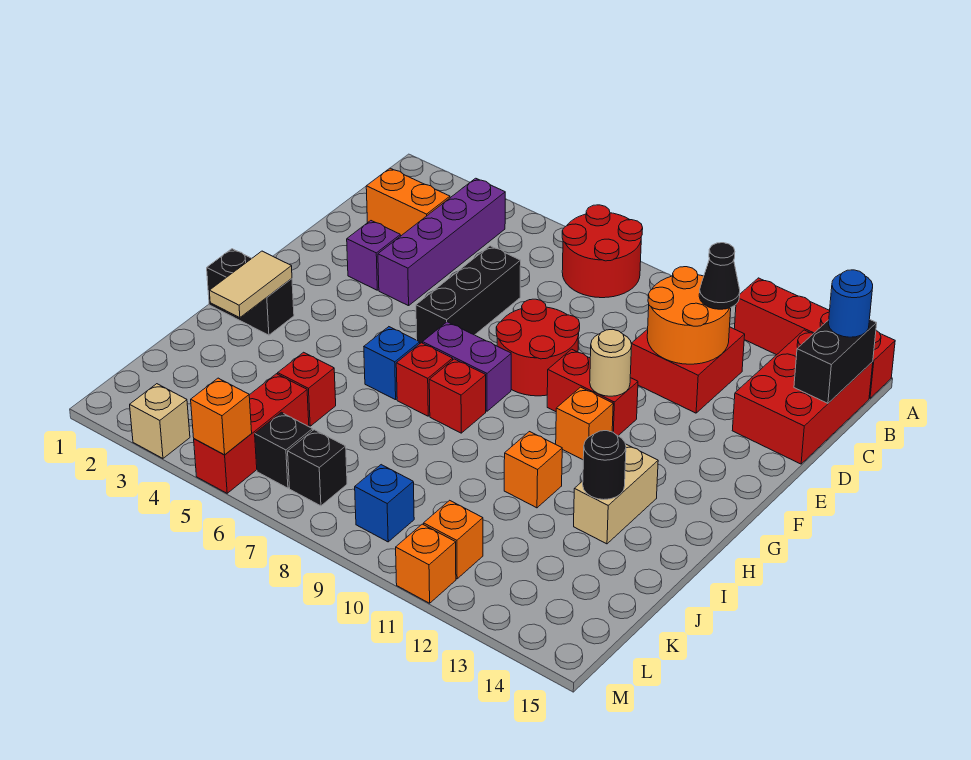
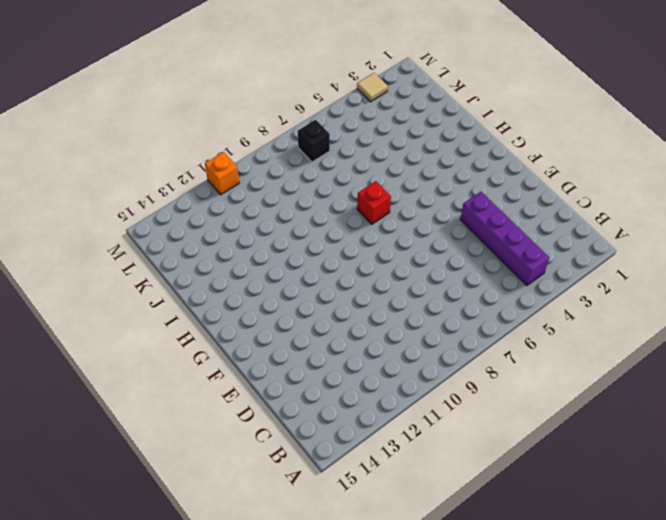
tan tile M3 level 1 -> tan brick M3 level 1
none -> red round brick A7:B8 level 1
none -> red brick A12:A15 level 1
none -> red brick B14:D15 level 1
none -> orange brick C2:C3 level 1

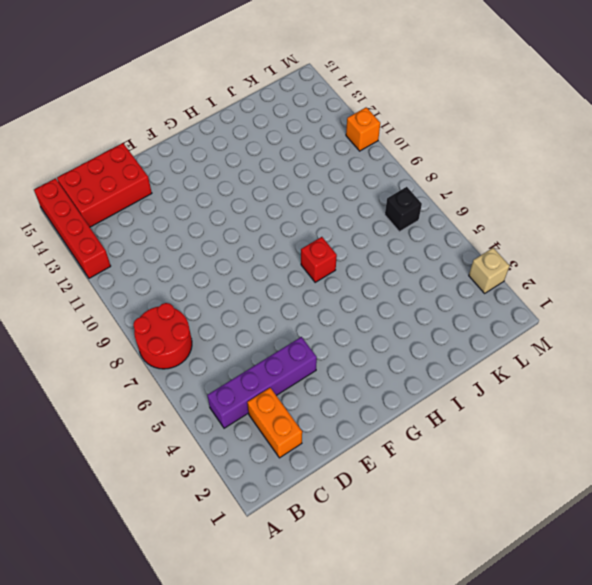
none -> red brick C11:D12 level 1
none -> black brick D6:F6 level 1
none -> purple brick E3 level 1
none -> red round brick E8:F9 level 1

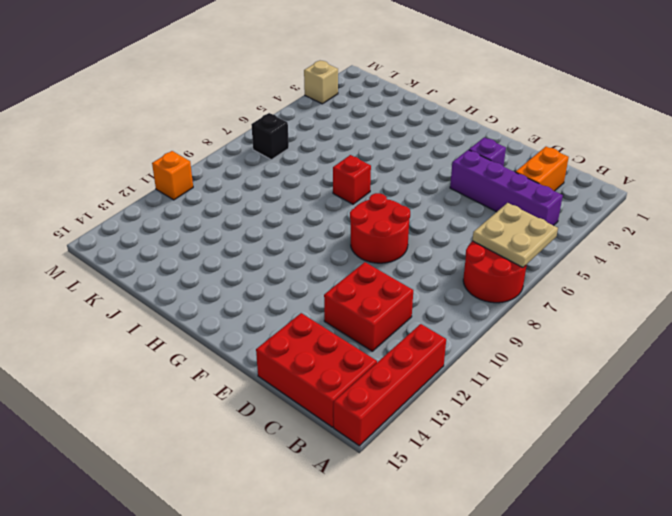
tan plate A6:B7 level 2 -> none
none -> black brick D6:F6 level 1
none -> red brick F10:F11 level 1
none -> purple brick G7:G8 level 1
none -> orange brick G11 level 1

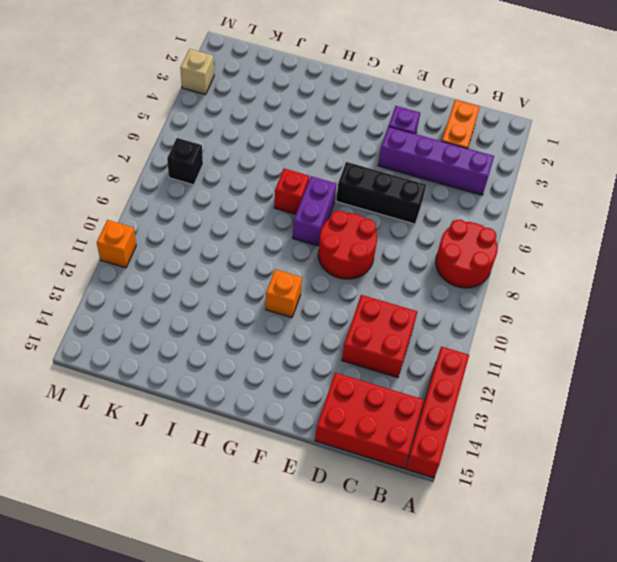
none -> red brick F10:F11 level 1
none -> black brick H1:H2 level 1
none -> blue brick H6 level 1
none -> red brick H8 level 1

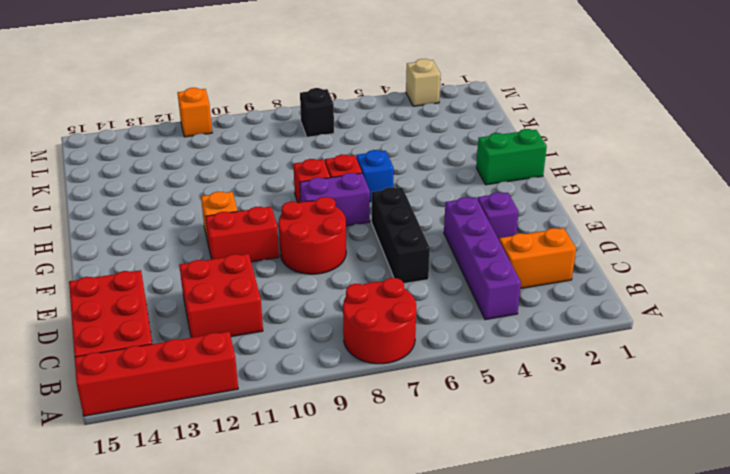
green brick H1:H2 level 1 -> black brick H1:H2 level 1
none -> tan brick H13:I13 level 1
none -> orange brick I11 level 1
none -> red brick J5 level 1
none -> red brick K5:M5 level 1

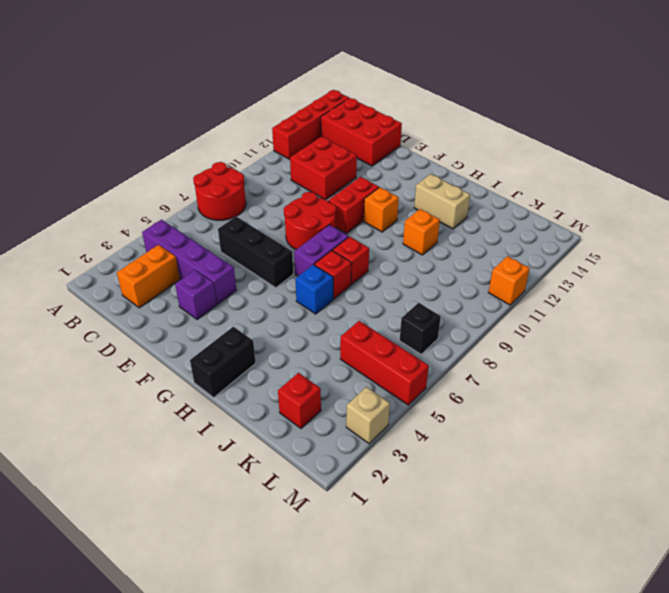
red brick K2 level 1 -> red brick J5 level 1
none -> black brick L6 level 1
none -> blue brick L9 level 1
none -> orange brick L11 level 1
none -> black brick B15:C15 level 2

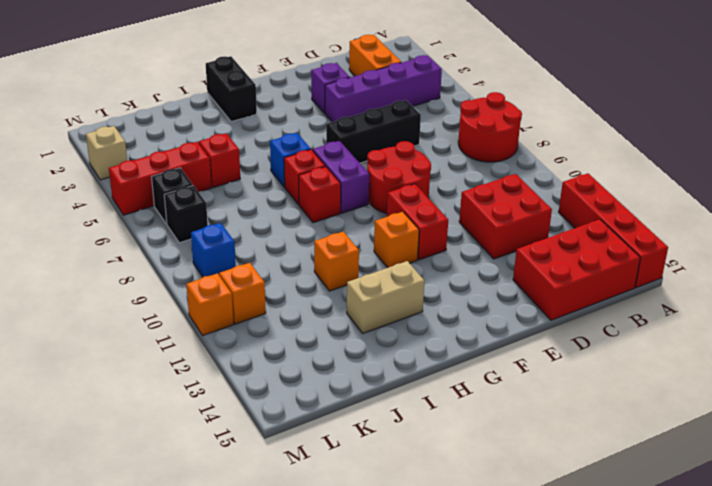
none -> black brick B15:C15 level 2
none -> orange round brick C11:D12 level 2
none -> tan round brick F11 level 2
none -> tan tile H2:I2 level 2

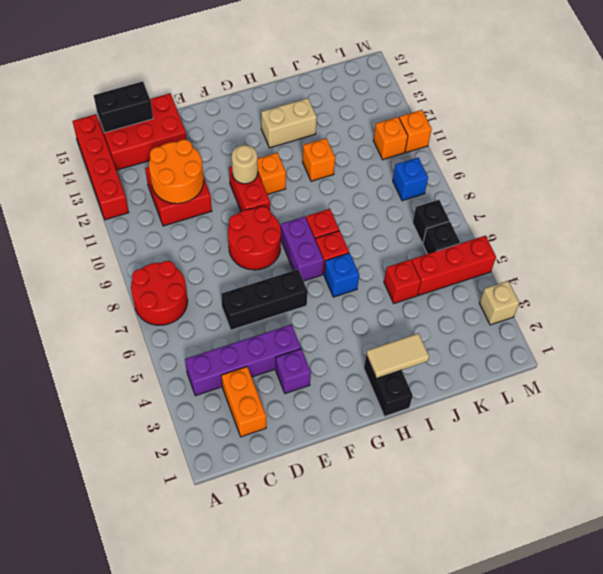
none -> black round brick I13 level 2
none -> orange brick M5 level 2
none -> blue round brick B15 level 3
none -> black cone C12 level 3

